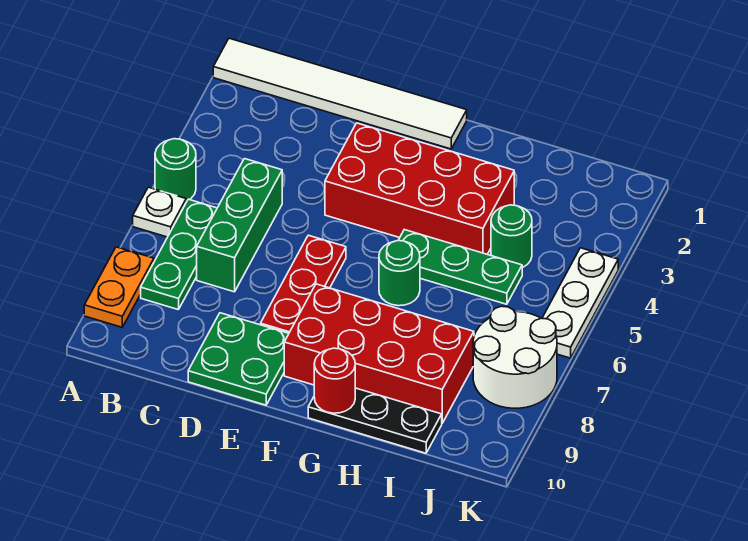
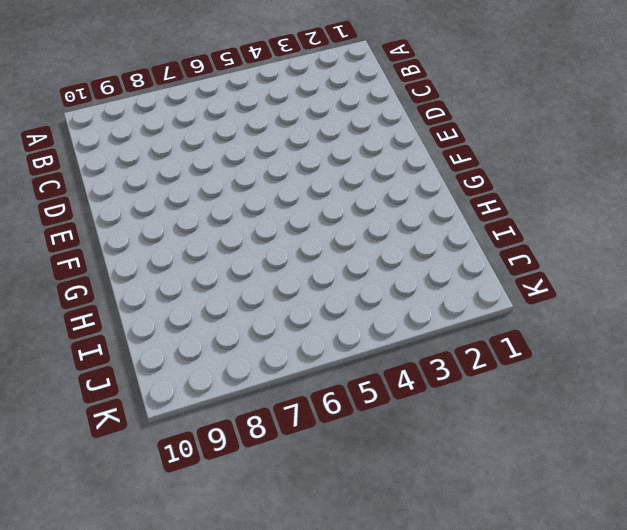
none -> white tile A1:F1 level 1
none -> green round brick A5 level 1
none -> white plate A6 level 1

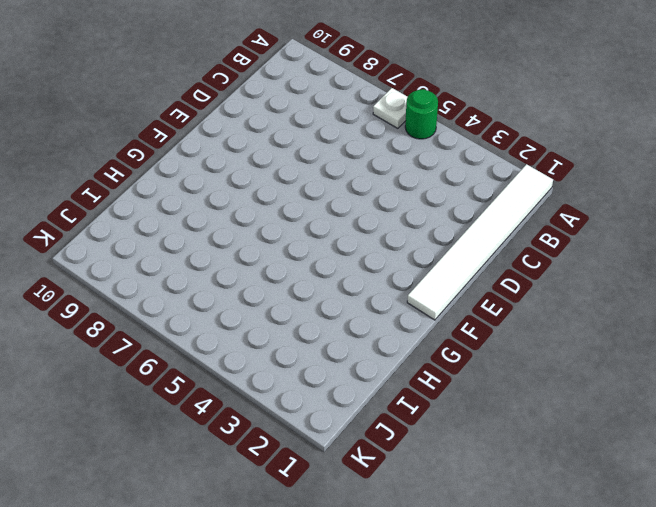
none -> orange plate A8:A9 level 1
none -> green plate B6:B8 level 1
none -> green brick C5:C7 level 1

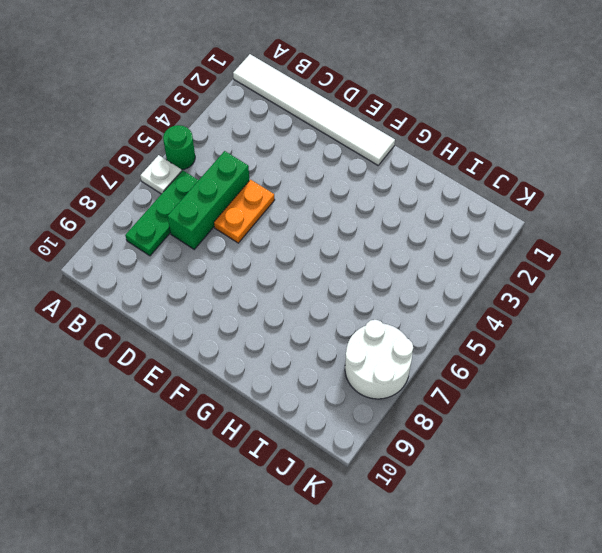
orange plate D5:D6 level 1 -> orange plate A8:A9 level 1
none -> green plate D9:E10 level 1
none -> red brick E3:H4 level 1
none -> red plate E6:E8 level 1

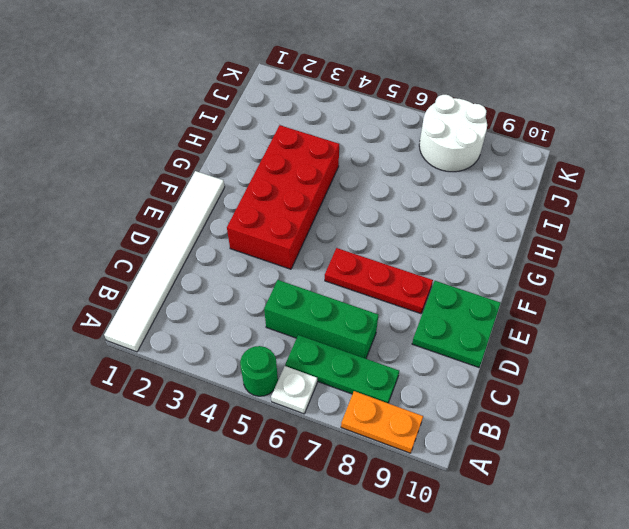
none -> red brick F8:I9 level 1
none -> green plate G5:I5 level 1
none -> green round brick G6 level 1

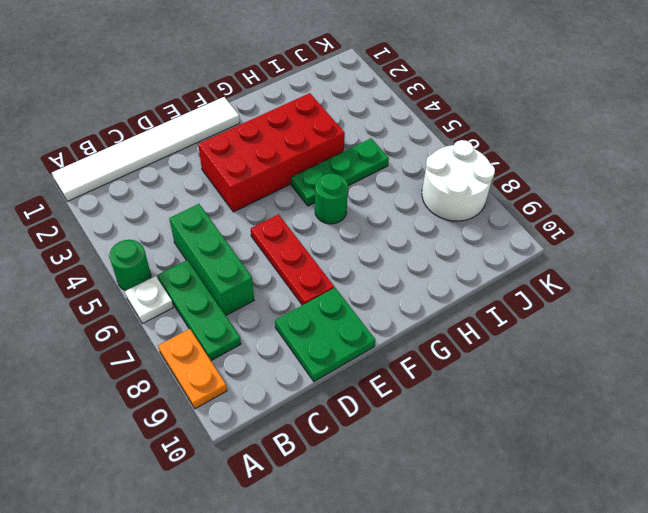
none -> red brick F8:I9 level 1
none -> black plate G10:I10 level 1
none -> green round brick I4 level 1

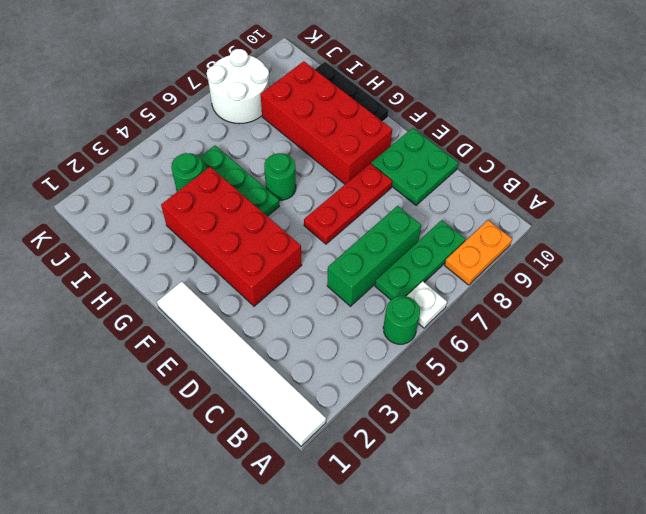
none -> white plate K4:K6 level 1
none -> red round brick G10 level 2

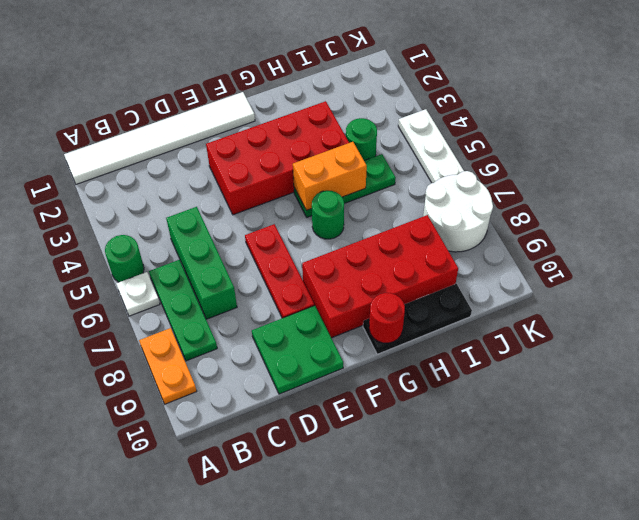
orange brick G5:H5 level 2 -> none

